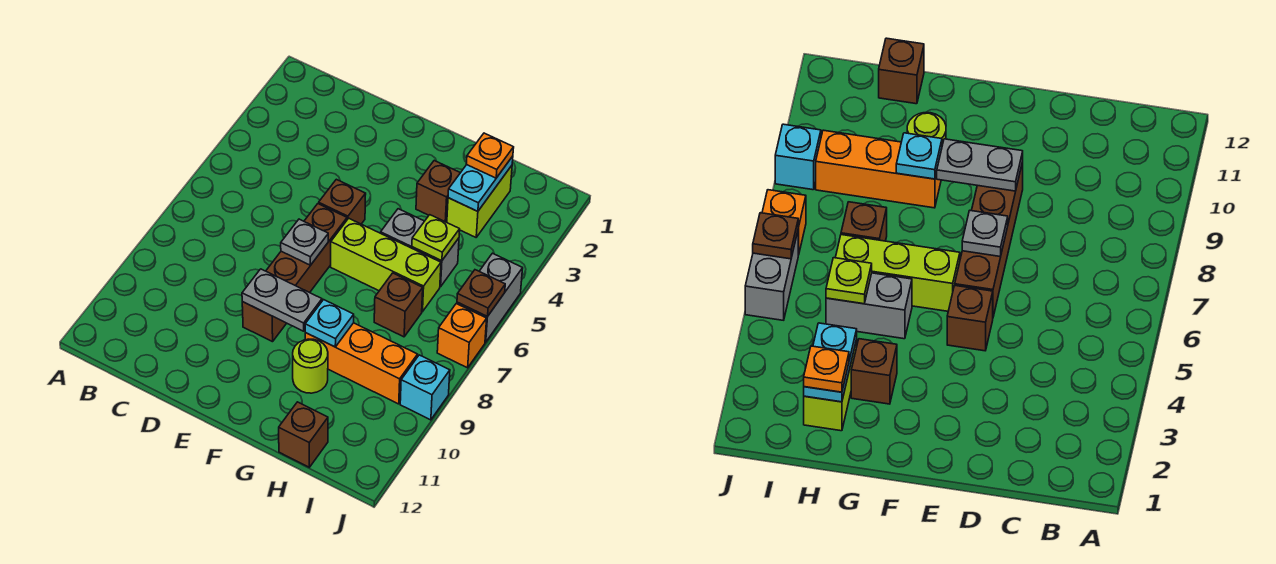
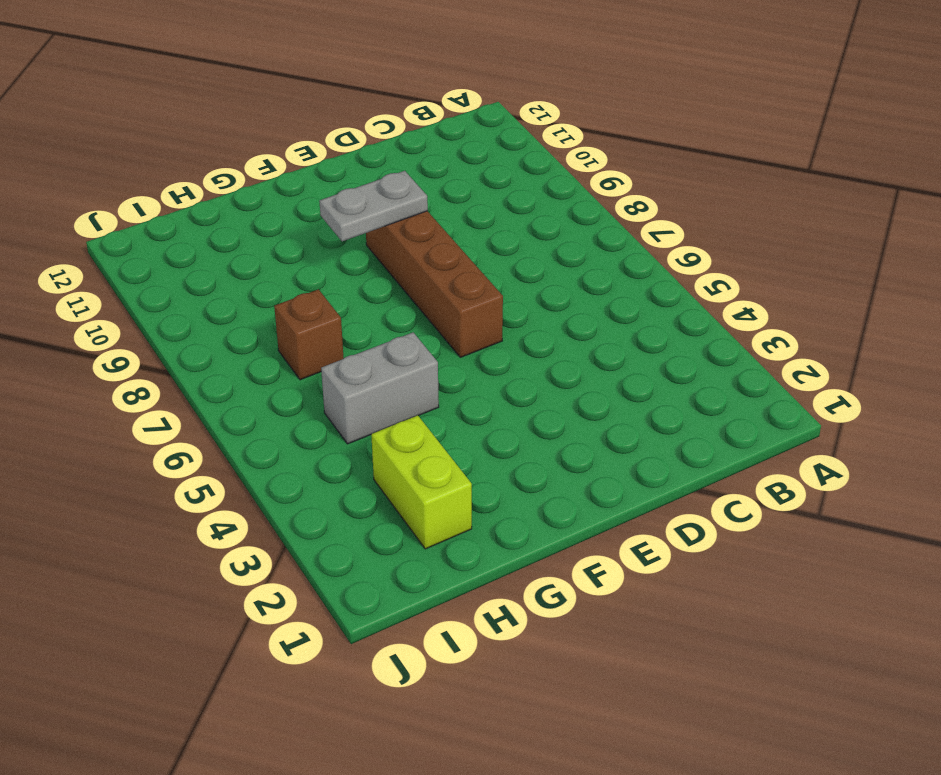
none -> brown brick E5 level 1
none -> lime brick F6:H6 level 1
none -> brown brick G3 level 1

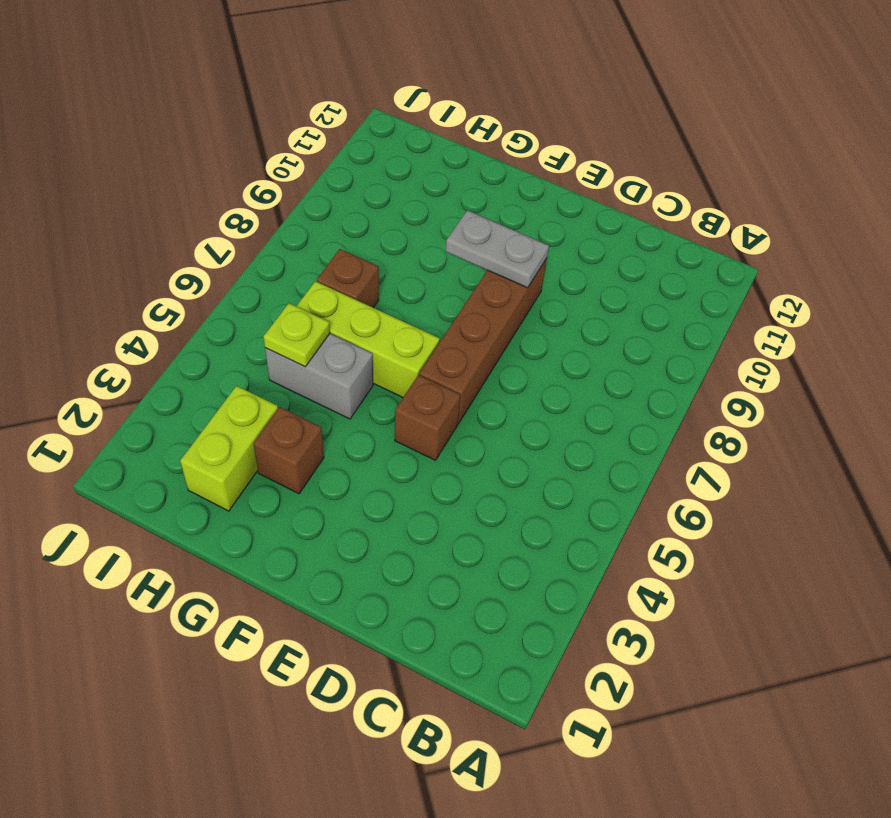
none -> orange brick G9:I9 level 1
none -> lime round brick G10 level 1
none -> brown brick H12 level 1

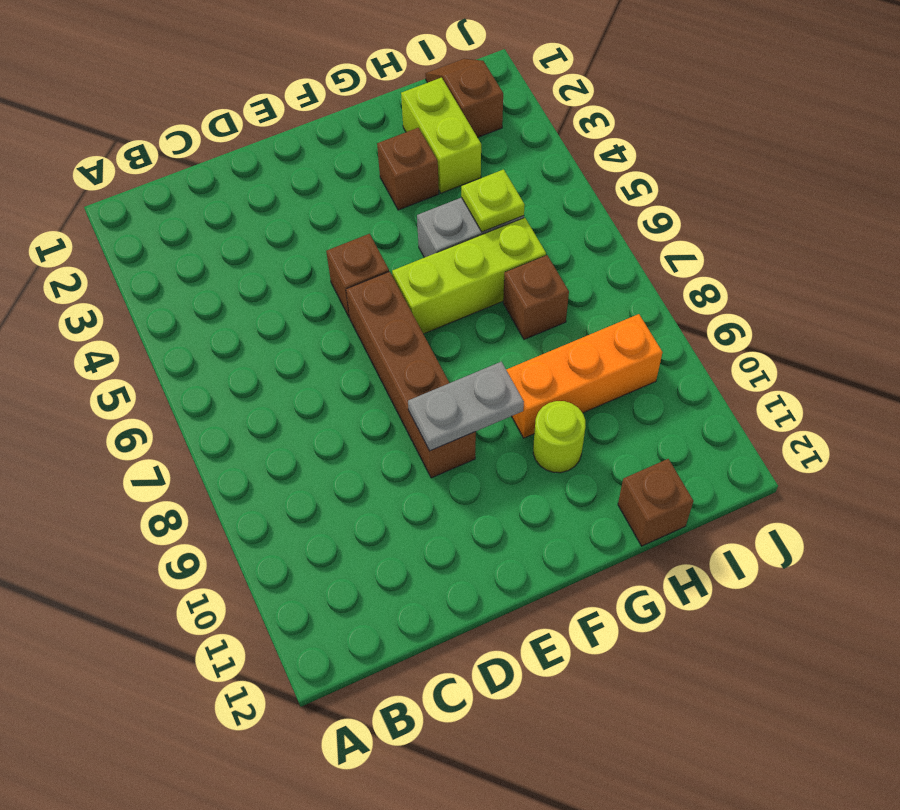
brown slope I1:I2 level 1 top 2 -> none
none -> grey brick J5:J6 level 1
none -> orange brick J7 level 1
none -> cyan brick J9 level 1

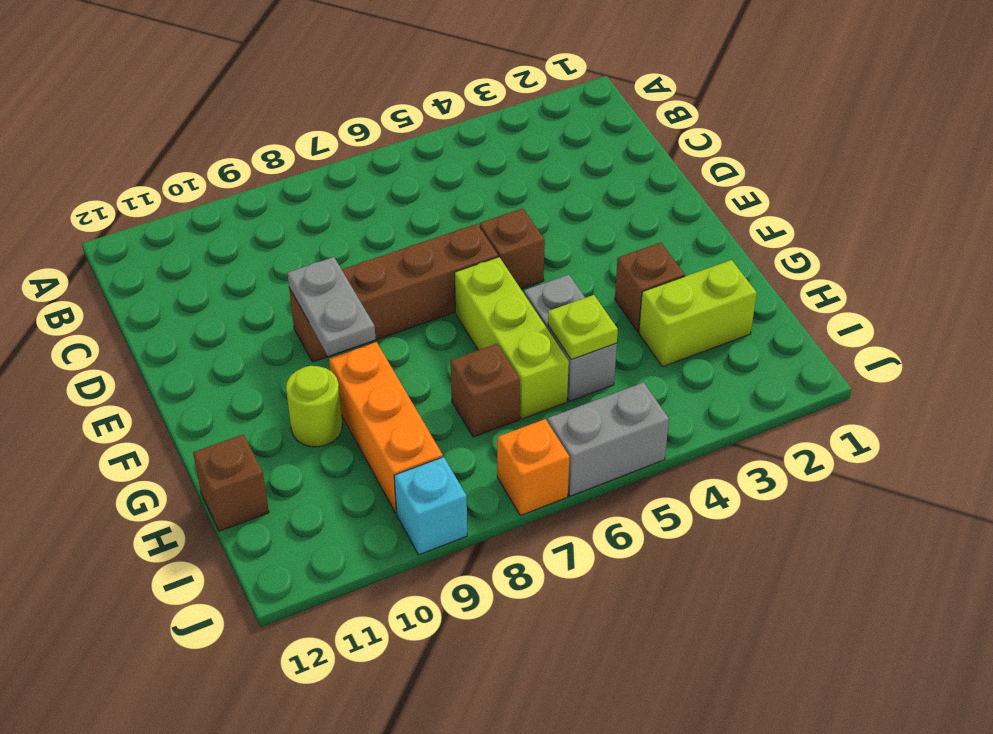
none -> grey plate E7 level 2
none -> cyan plate G9 level 2
none -> cyan plate H2:H3 level 2

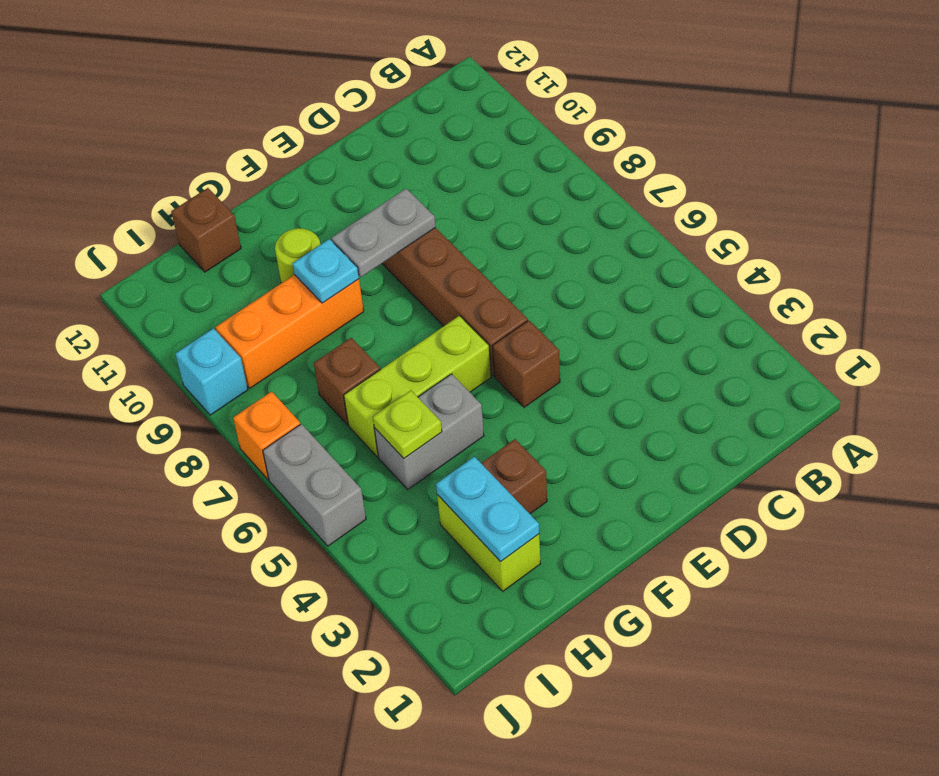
none -> grey plate E7 level 2
none -> brown plate J6 level 2
none -> orange plate H2 level 3

